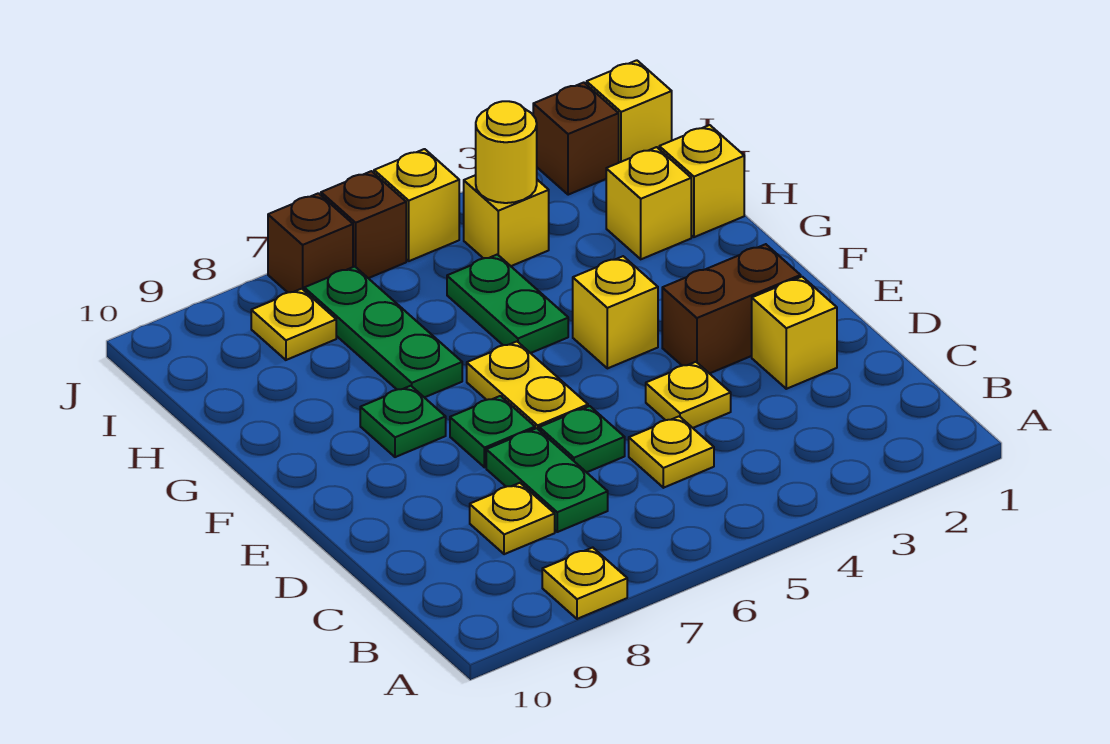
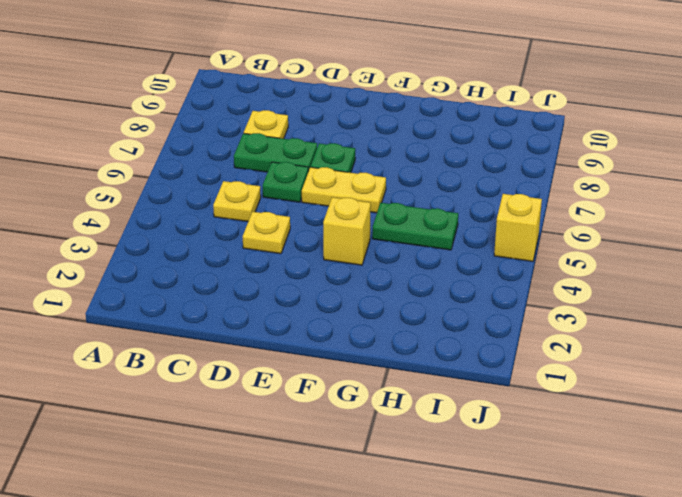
none -> yellow plate A8 level 1
none -> yellow brick D2 level 1
none -> brown brick E2:E3 level 1

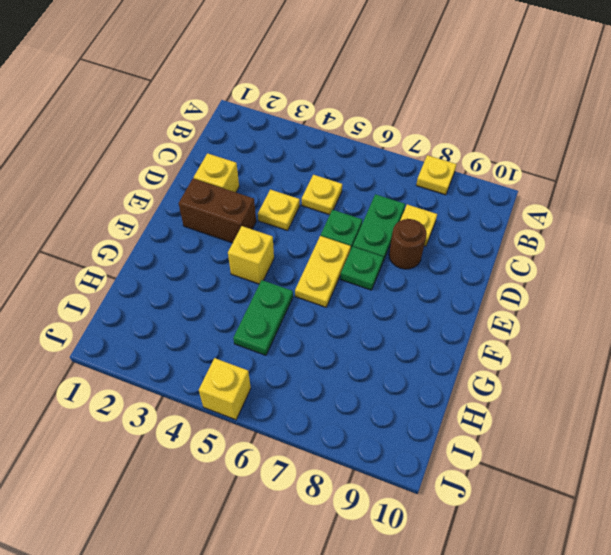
brown round brick D8 level 1 -> none
none -> green plate F8 level 1
none -> green plate G7:I7 level 1
none -> yellow brick H1 level 1

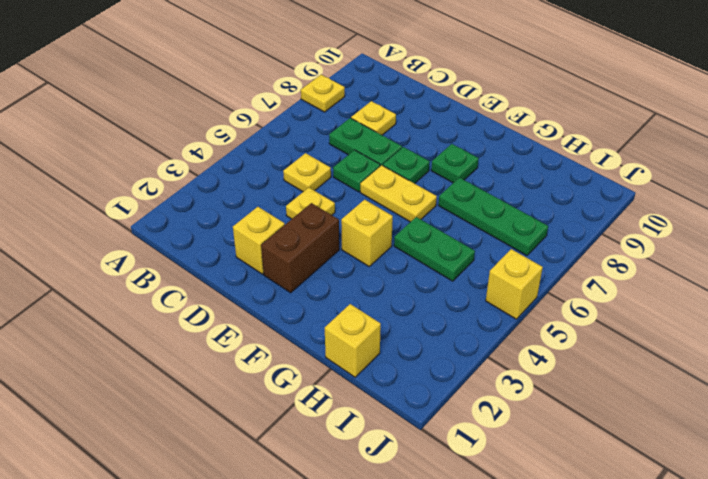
none -> yellow brick H2 level 1
none -> yellow brick I4 level 1
none -> yellow plate I8 level 1

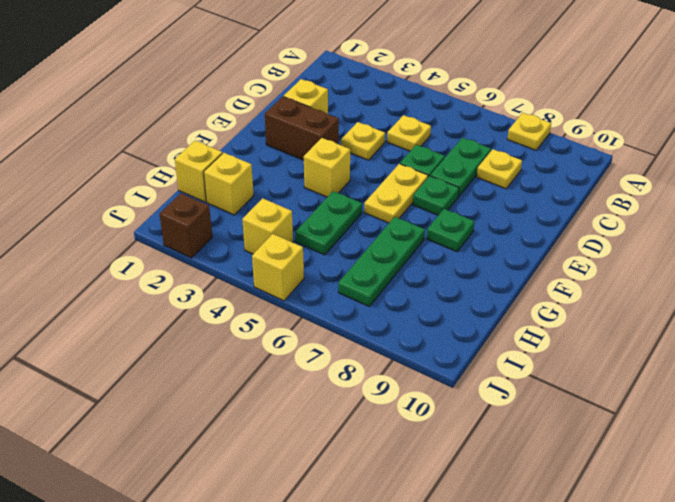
none -> yellow plate I8 level 1
none -> yellow brick J1 level 1
none -> brown brick J6 level 1

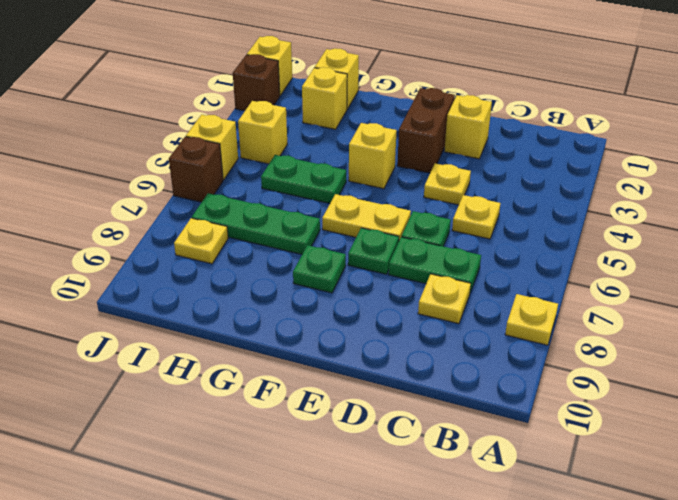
none -> brown brick J7 level 1
none -> yellow round brick I4 level 2

